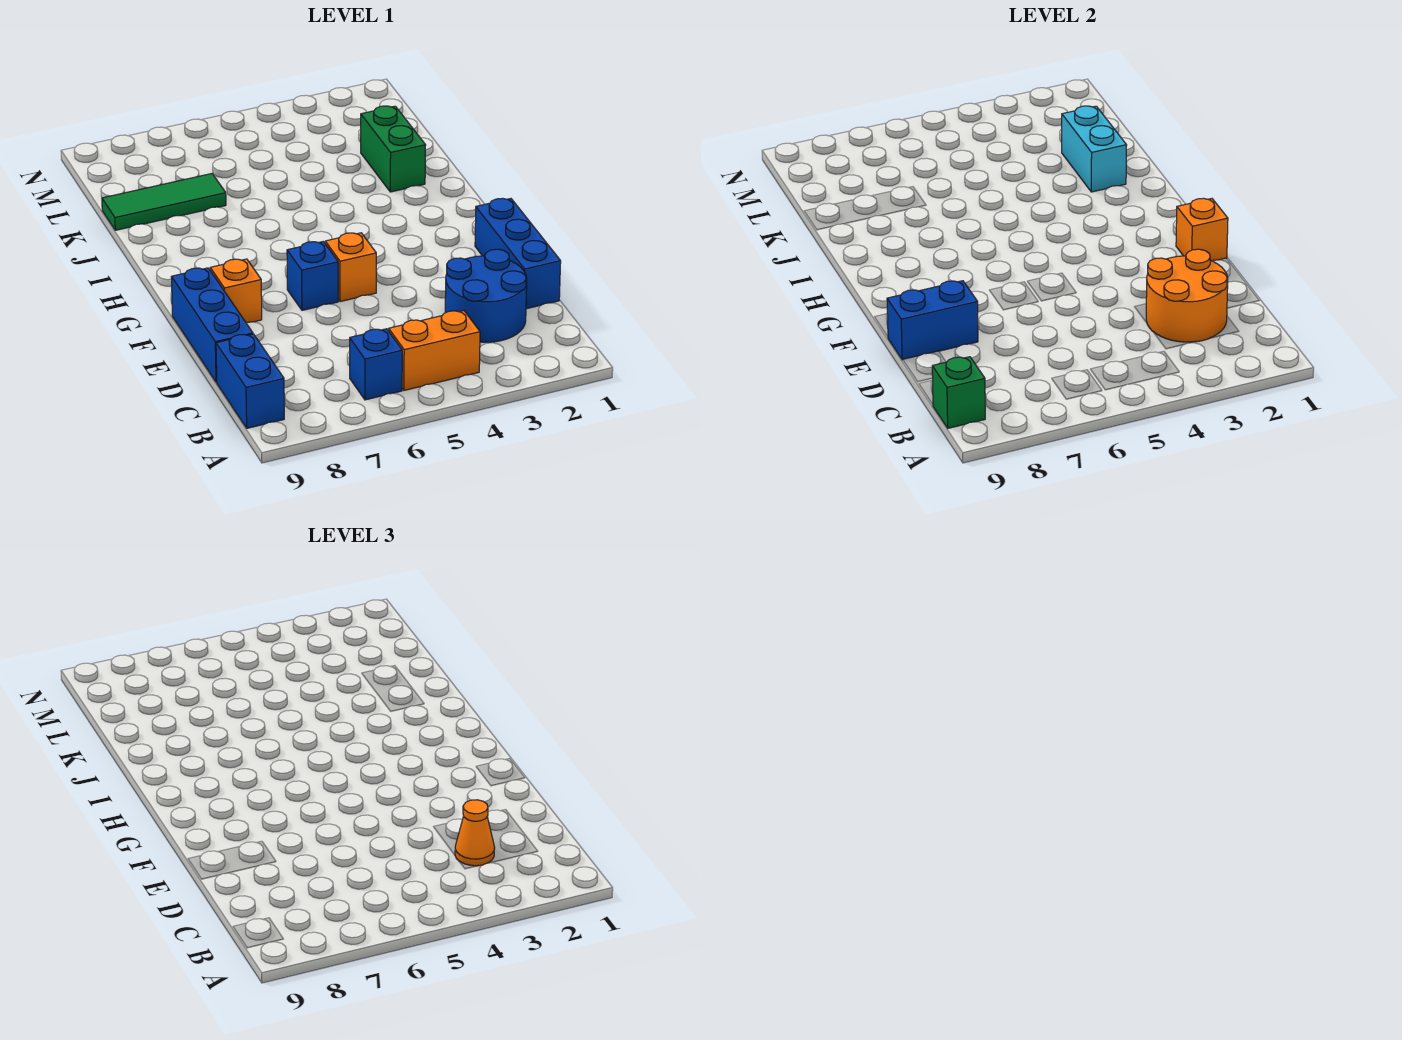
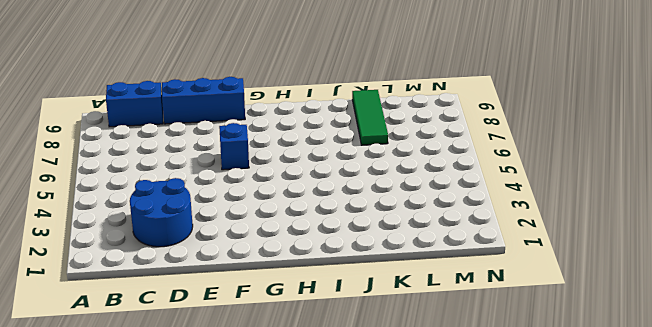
none -> orange brick B4:B5 level 1
none -> blue brick B6 level 1
none -> blue brick D1:F1 level 1

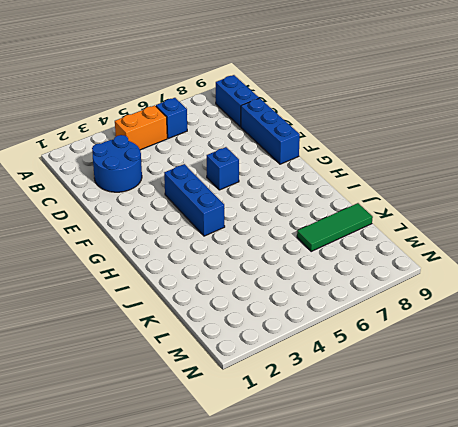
blue brick F4:H4 level 1 -> blue brick D1:F1 level 1
none -> orange brick F5 level 1
none -> orange brick F8 level 1
none -> green brick J2:K2 level 1

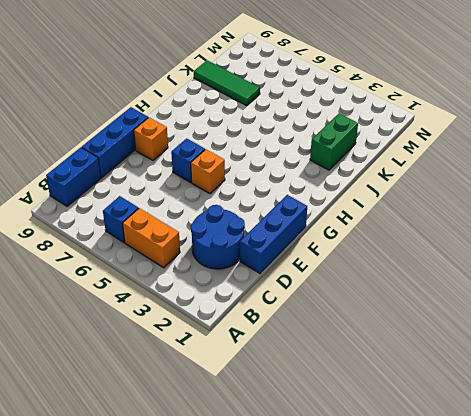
none -> green brick B9 level 2
none -> orange round brick C2:D3 level 2
none -> blue brick E8:E9 level 2

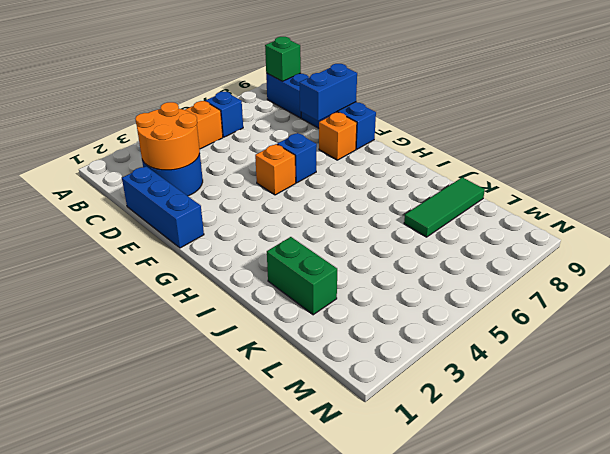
none -> orange brick F1 level 2
none -> cyan brick J2:K2 level 2
none -> orange cone C3 level 3

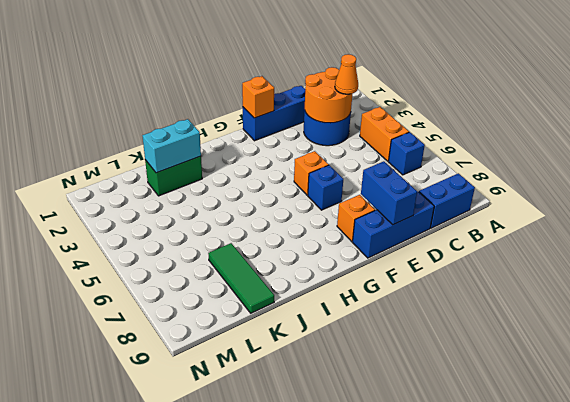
none -> green brick B9 level 2

